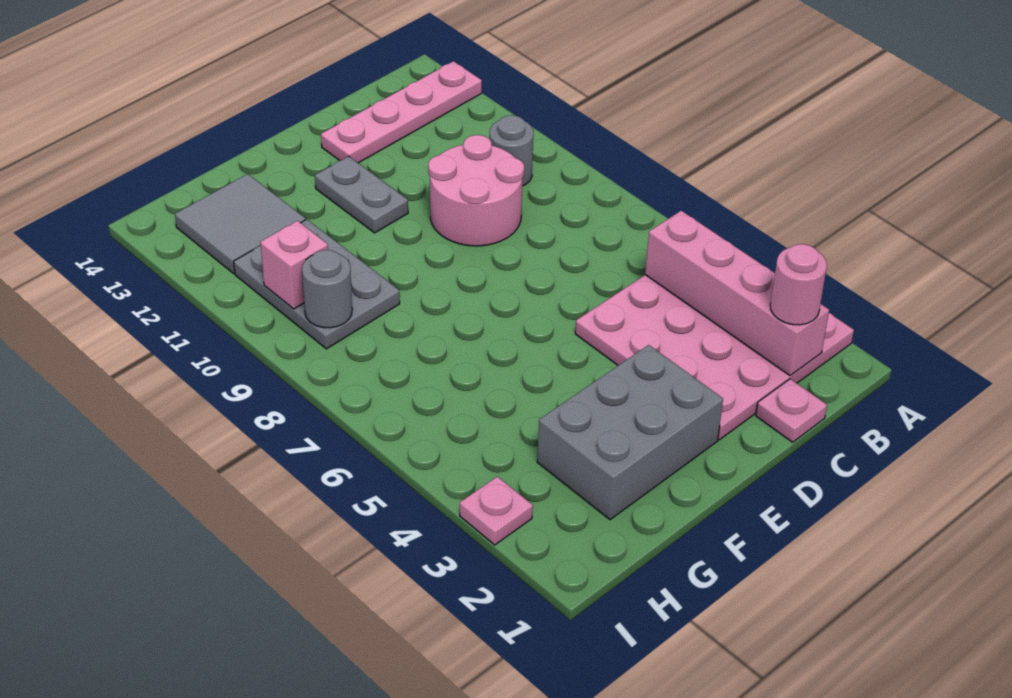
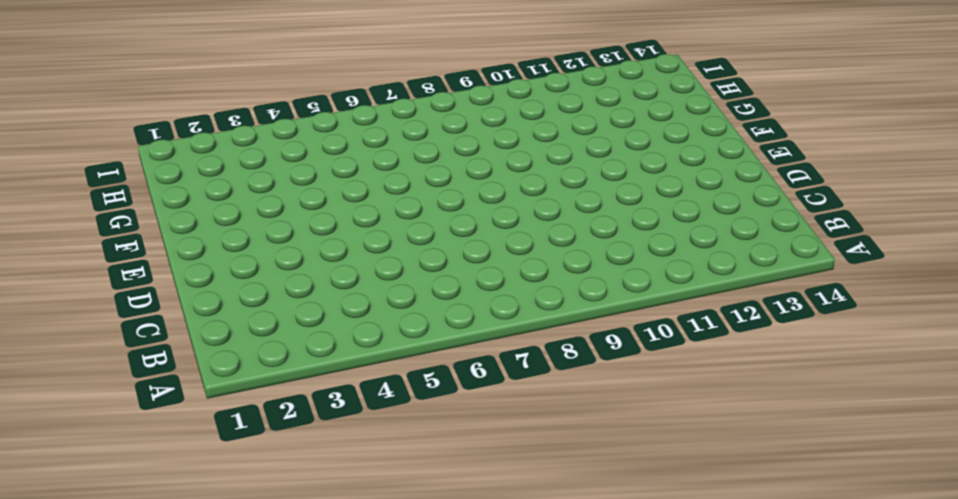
none -> pink plate A2:D5 level 1
none -> pink plate A13:D13 level 1
none -> grey round brick B10 level 1

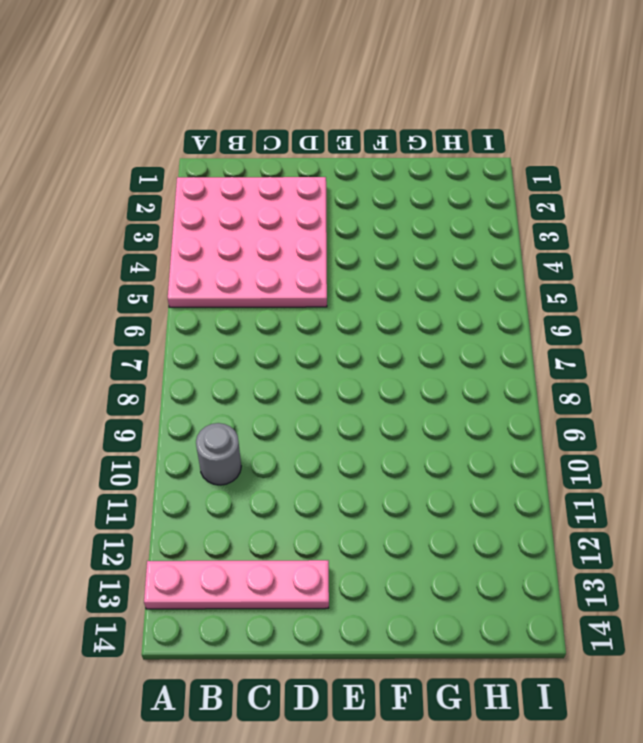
none -> pink plate C1 level 1
none -> pink round brick C9:D10 level 1
none -> grey brick E2:G3 level 1

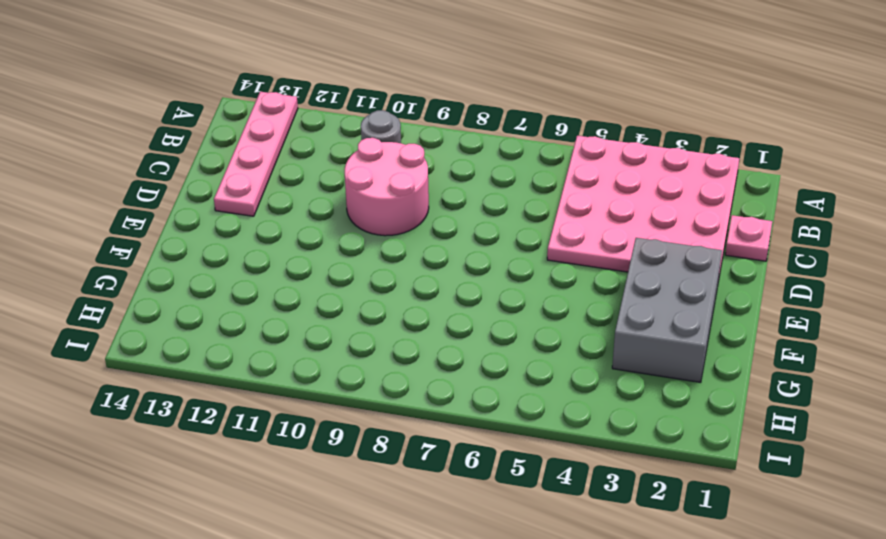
none -> grey plate E11:E12 level 1
none -> grey plate G9:H11 level 1
none -> grey tile G12:H13 level 1

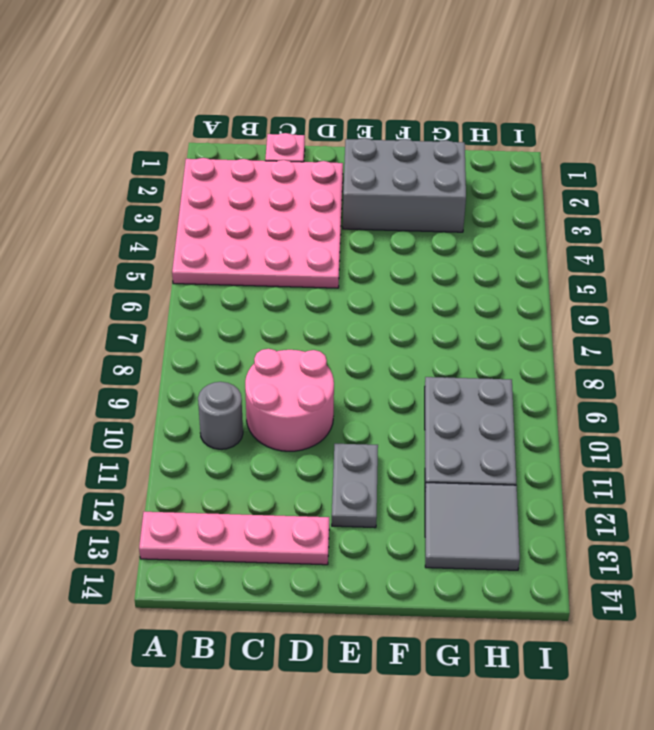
none -> pink plate I3 level 1
none -> pink brick B2:B5 level 2
none -> grey round brick H9 level 2

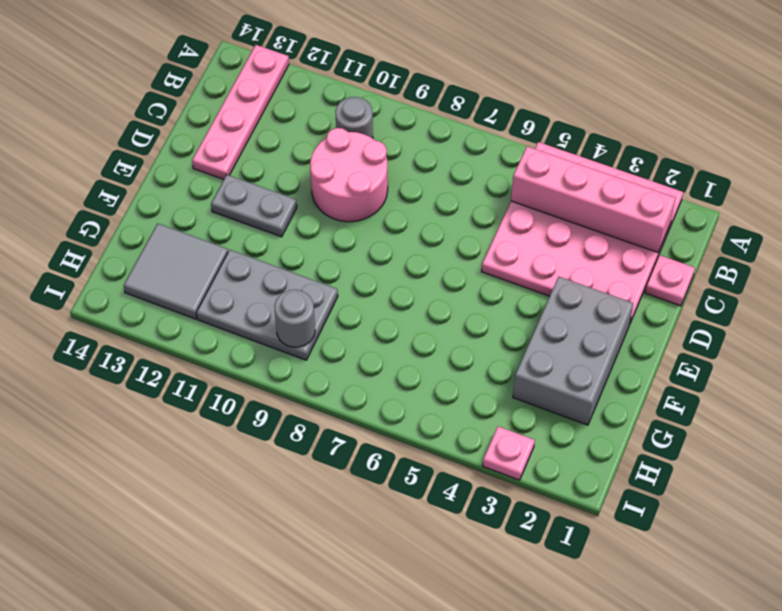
none -> pink brick H10 level 2
none -> pink round brick B2 level 3

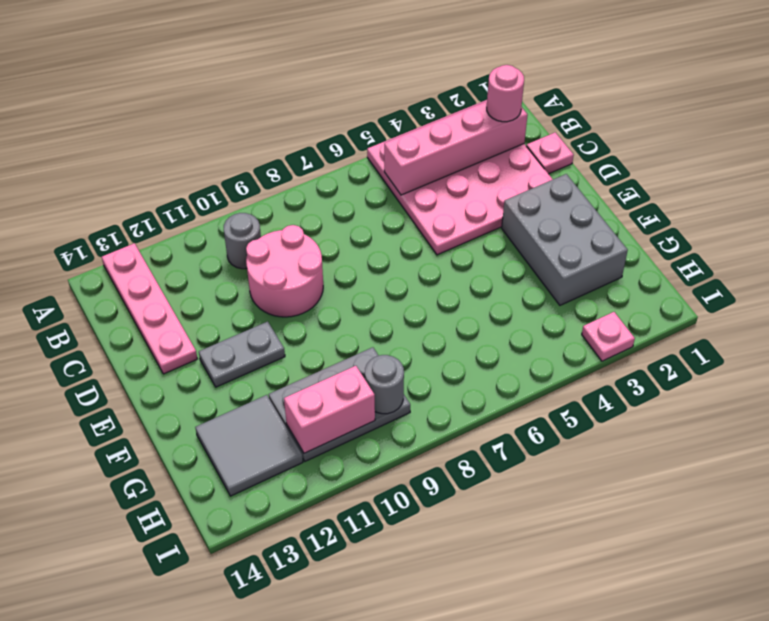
pink brick H10:H11 level 2 -> pink brick H10 level 2

